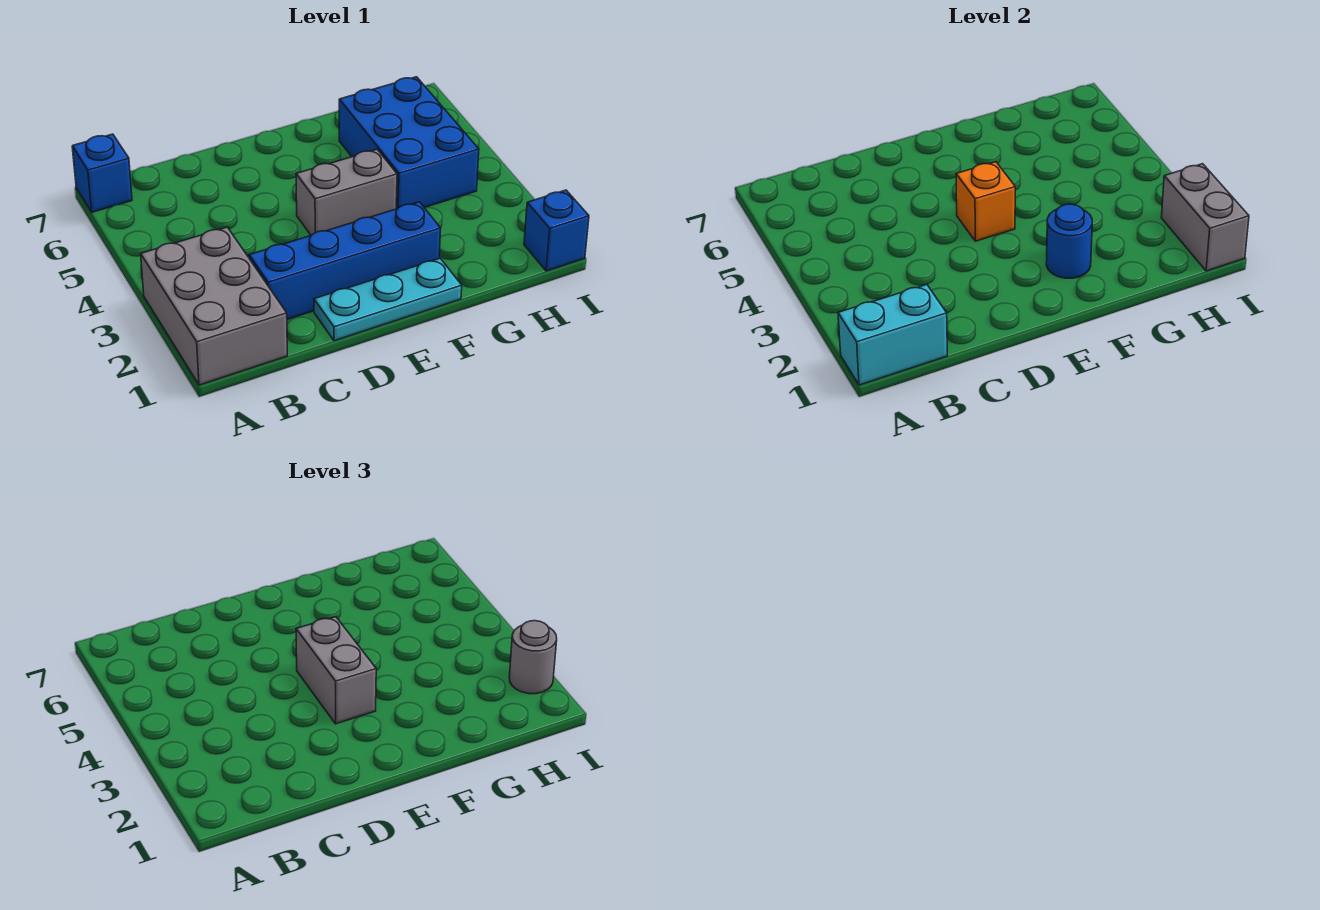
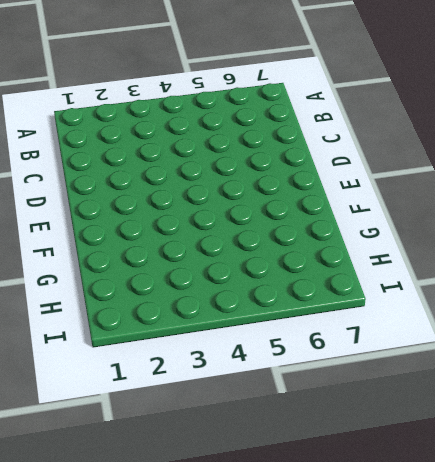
none -> grey brick A1:B3 level 1
none -> blue brick A7 level 1
none -> blue brick C2:F2 level 1

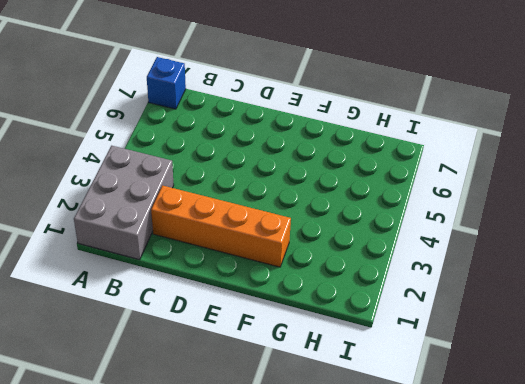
orange brick C2:F2 level 1 -> blue brick C2:F2 level 1
none -> cyan plate D1:F1 level 1
none -> grey brick E4:F4 level 1
none -> blue brick G4:H6 level 1

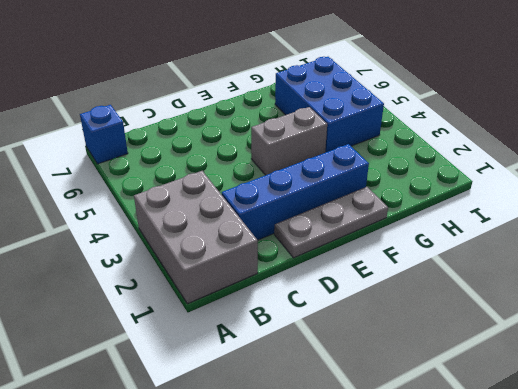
grey plate D1:F1 level 1 -> cyan plate D1:F1 level 1
none -> blue brick I1 level 1
none -> cyan brick A1:B1 level 2
none -> orange brick E4 level 2

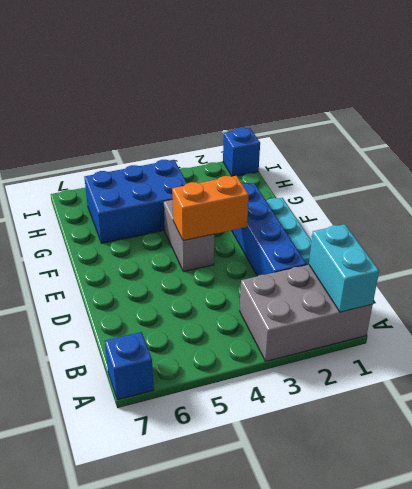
orange brick E3:E4 level 2 -> orange brick E4 level 2
none -> blue round brick F2 level 2
none -> grey brick I1:I2 level 2
none -> grey brick E3:E4 level 3

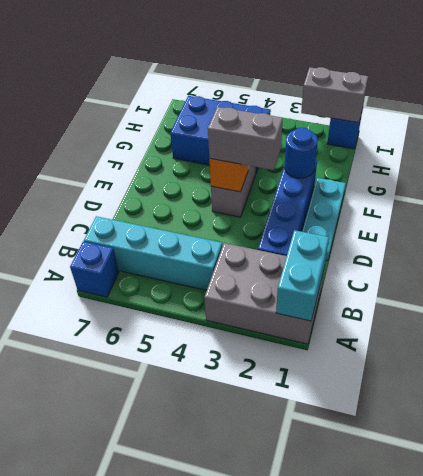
cyan brick B4:B7 level 1 -> none
none -> grey round brick I2 level 3

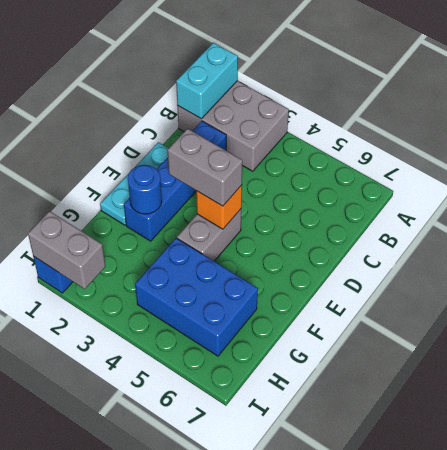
none -> blue brick A7 level 1
none -> grey round brick I2 level 3

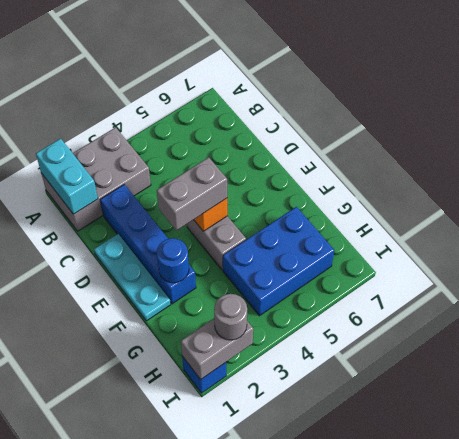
none -> blue brick A7 level 1

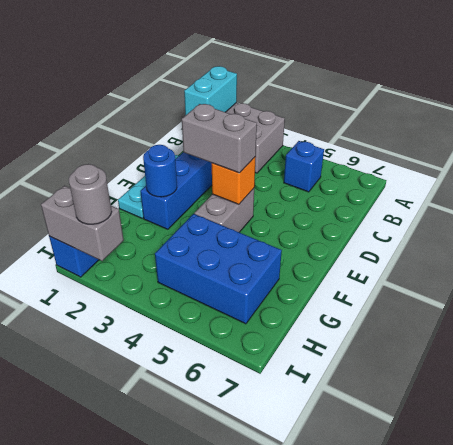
blue brick B5 level 1 -> blue brick A7 level 1

